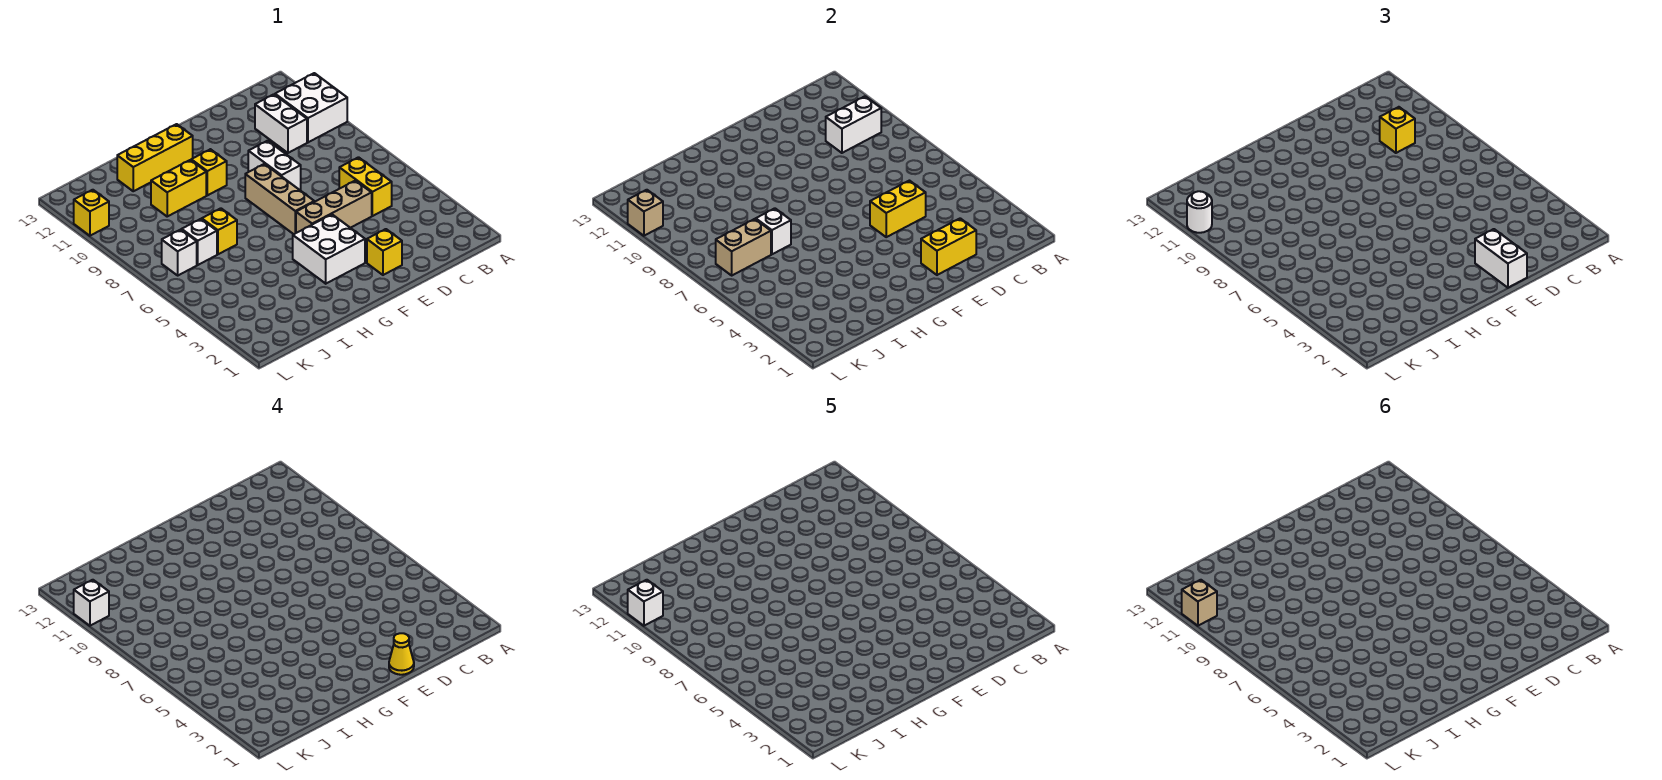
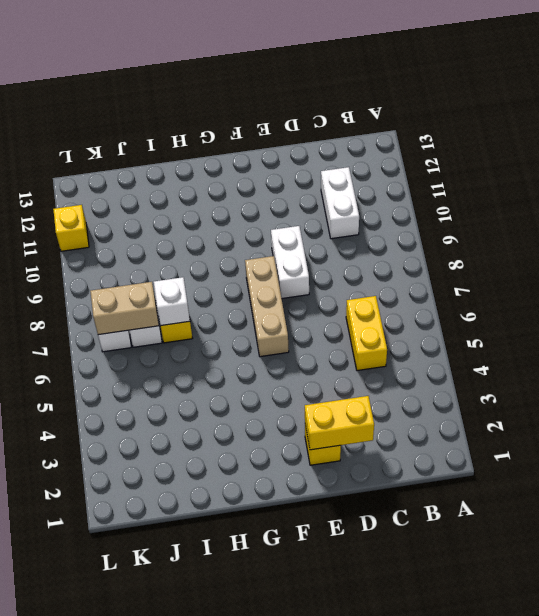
none -> white brick A10:B11 level 1
none -> tan brick D5:F5 level 1
none -> white brick F3:G4 level 1

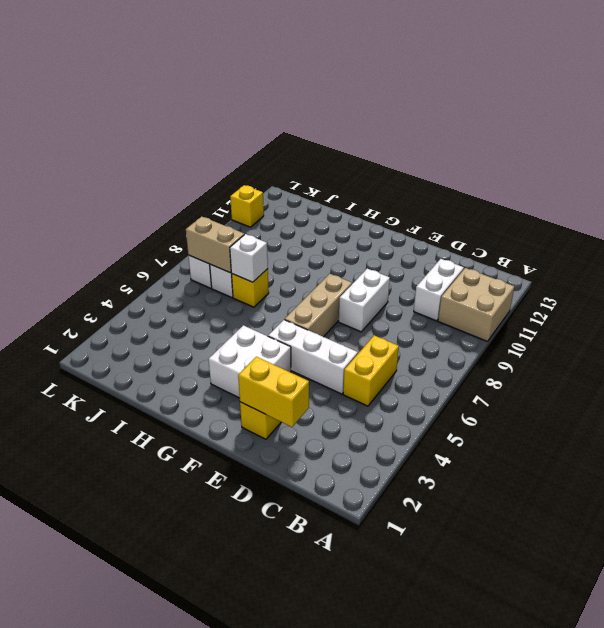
tan brick A10:B11 level 1 -> white brick A10:B11 level 1
white brick D5:F5 level 1 -> tan brick D5:F5 level 1
none -> yellow brick G10 level 1
none -> yellow brick G12:I12 level 1
none -> yellow brick H10:I10 level 1

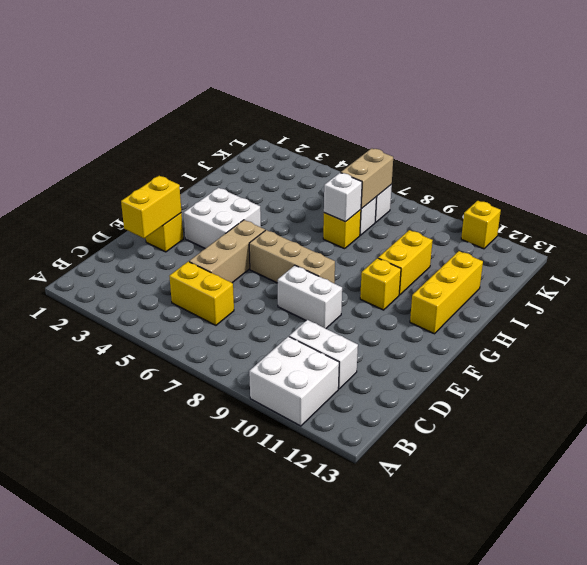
none -> white brick B10:C10 level 2
none -> yellow brick D5:E5 level 2
none -> tan brick L11 level 2

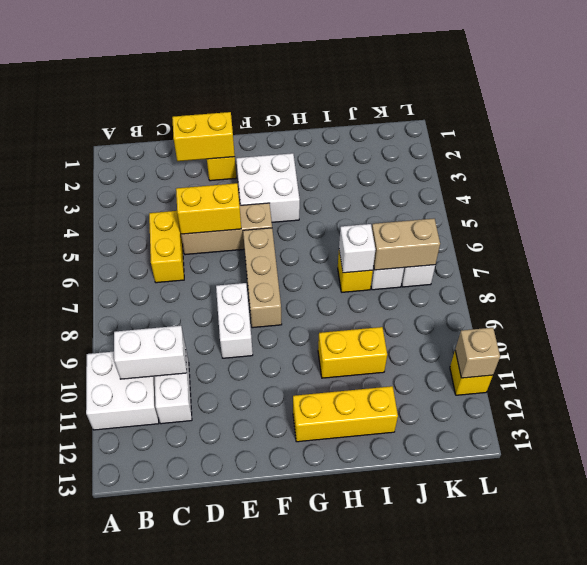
none -> yellow brick G10 level 1
none -> yellow brick C10 level 3
none -> white brick E1:E2 level 3

